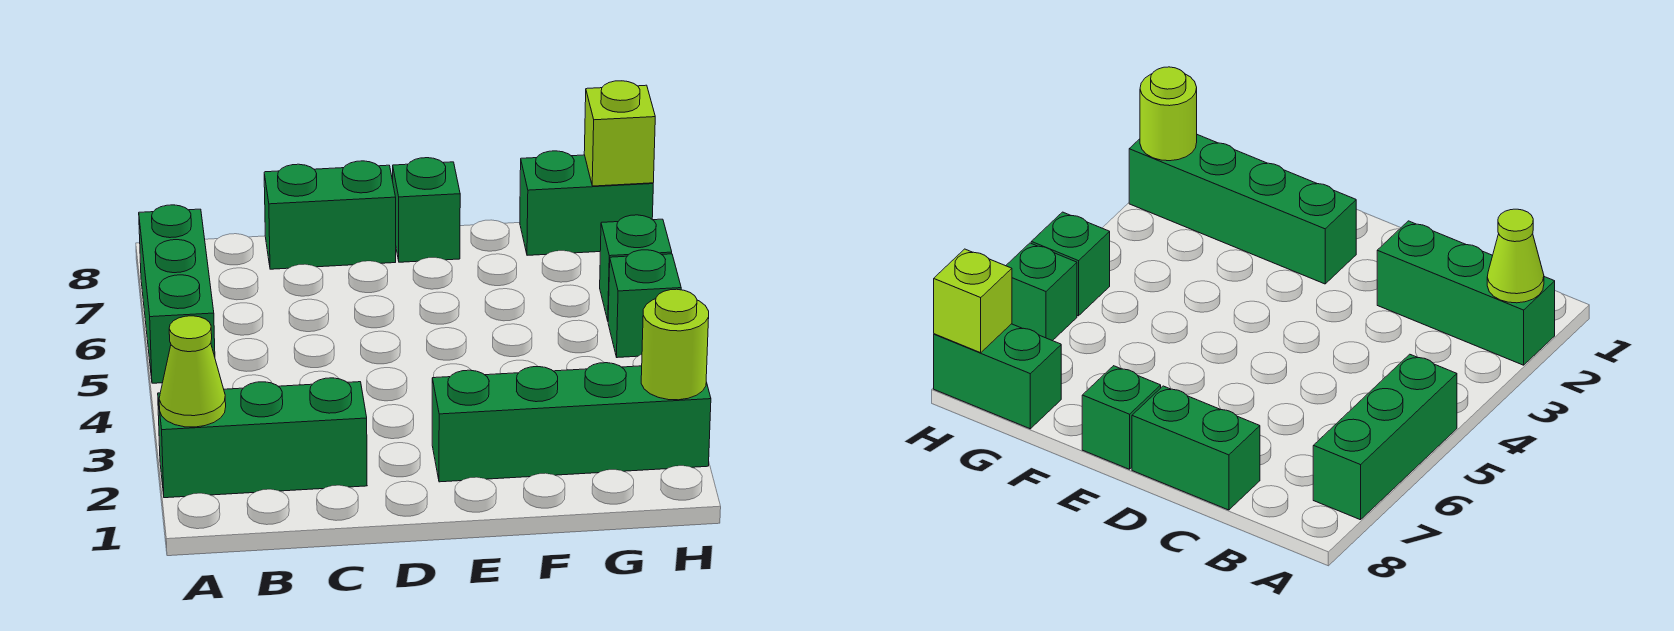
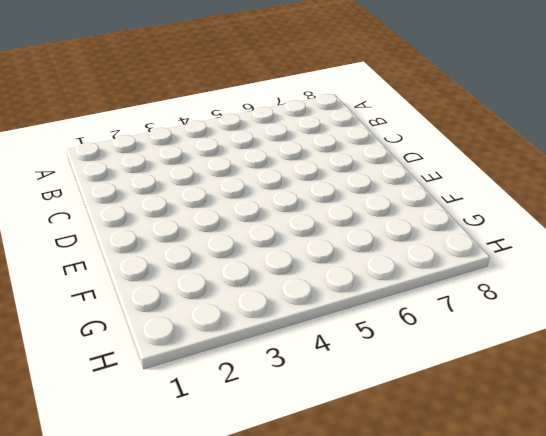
none -> green brick A2:C2 level 1
none -> green brick A5:A7 level 1

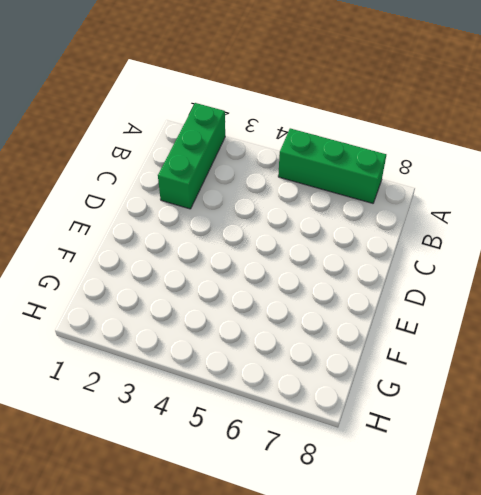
none -> green brick C8:D8 level 1
none -> green brick E2:H2 level 1

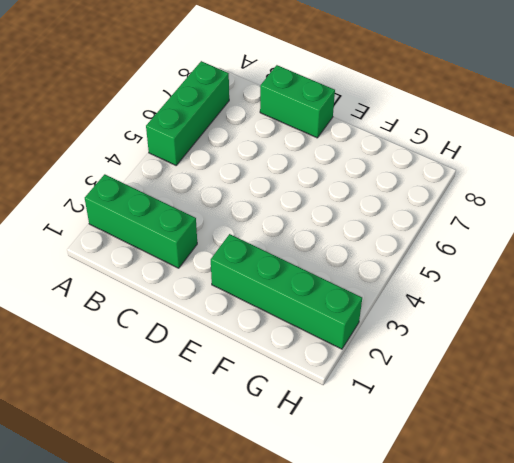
none -> green brick E8 level 1
none -> green brick G8:H8 level 1

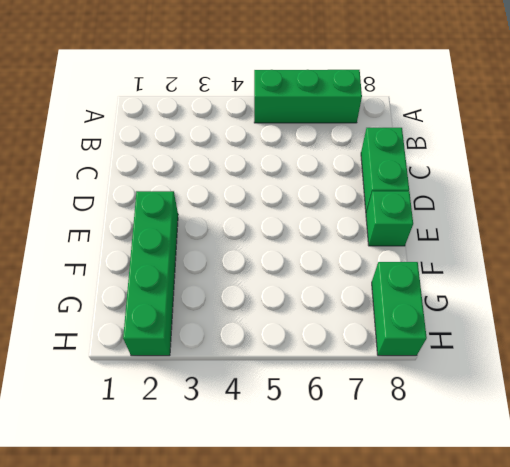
none -> green brick A2:C2 level 1
none -> green brick H5 level 1

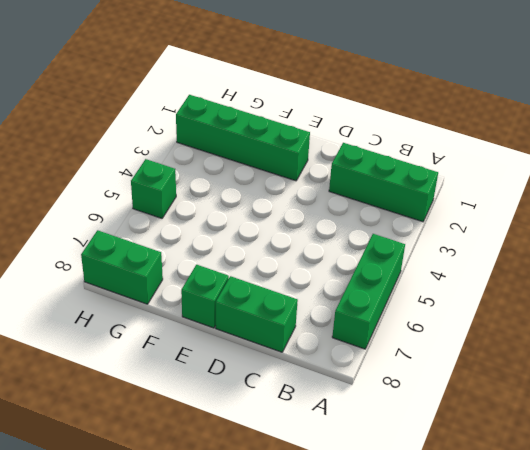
none -> green brick H6 level 1
none -> lime cone A2 level 2

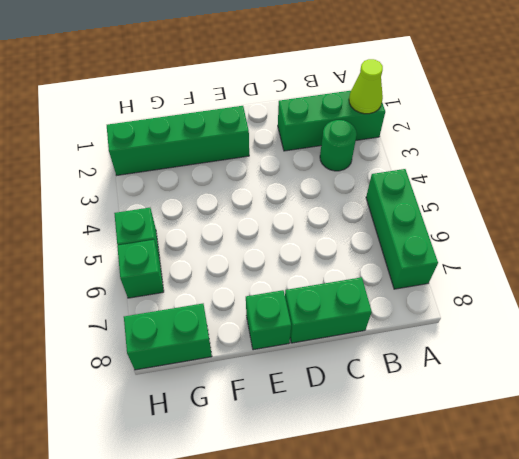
green round brick B3 level 1 -> none
none -> lime round brick H2 level 2
none -> lime brick H8 level 2

